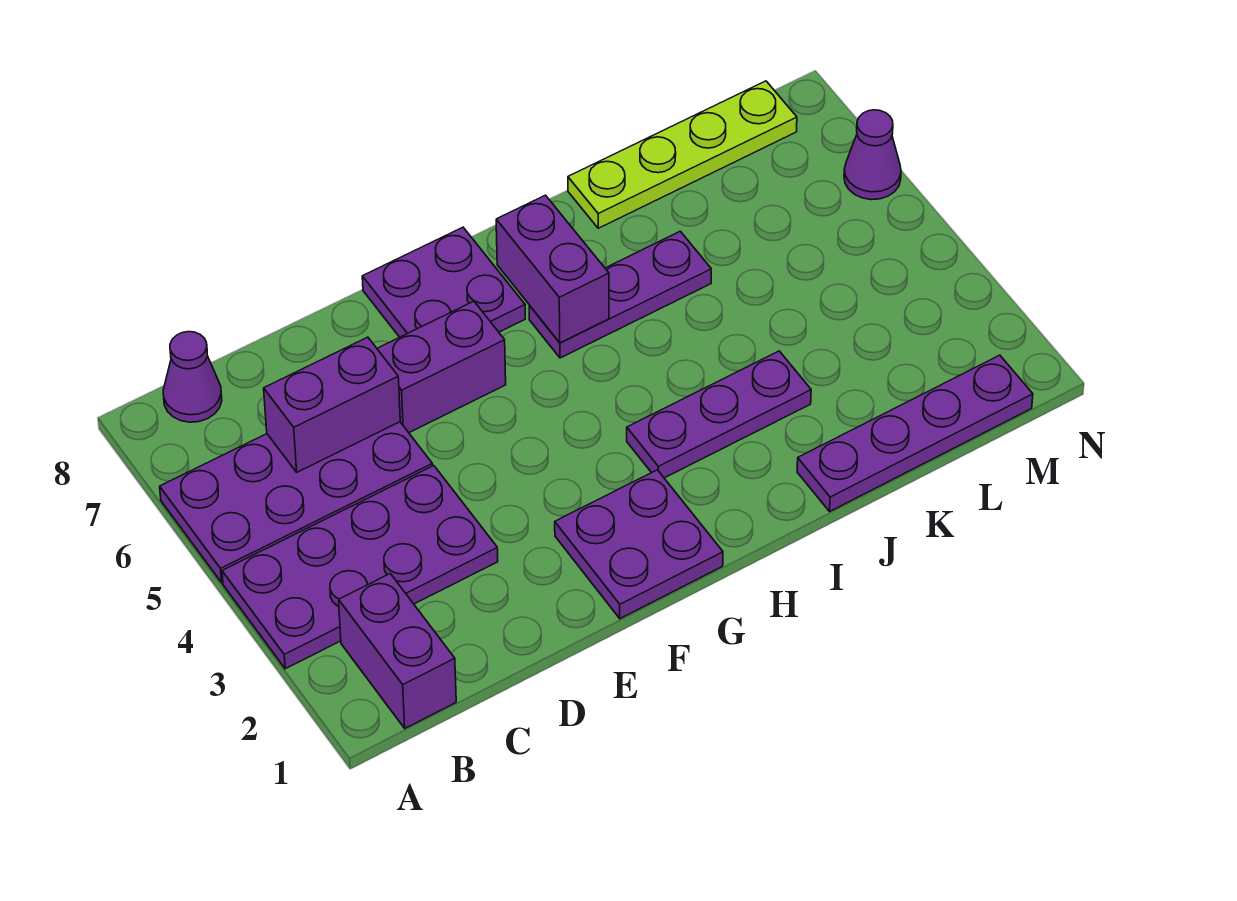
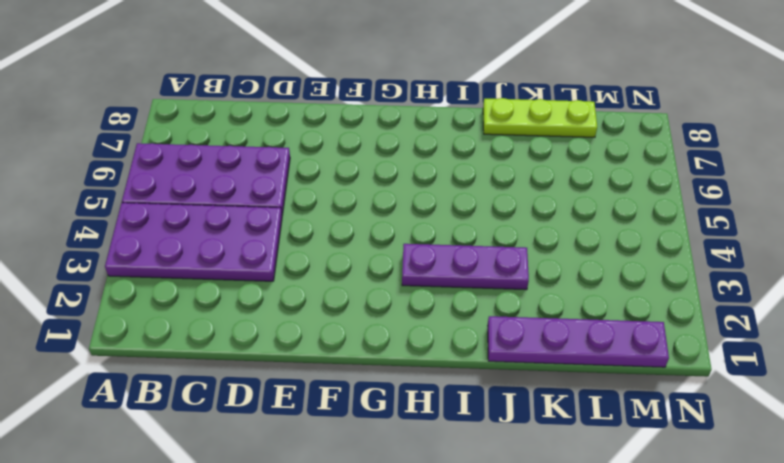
lime plate J8:L8 level 1 -> lime plate J8:M8 level 1
none -> purple brick B1:B2 level 1
none -> purple cone B8 level 1
none -> purple brick E6:F6 level 1

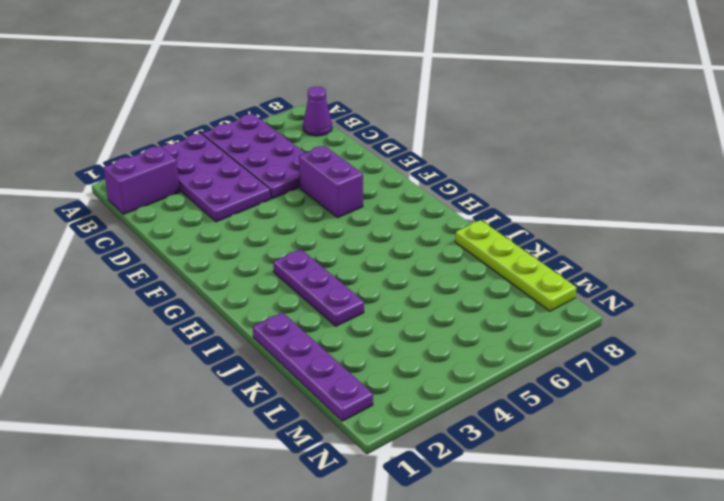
none -> purple plate F1:G2 level 1
none -> purple plate F7:G8 level 1
none -> purple plate H6:J6 level 1

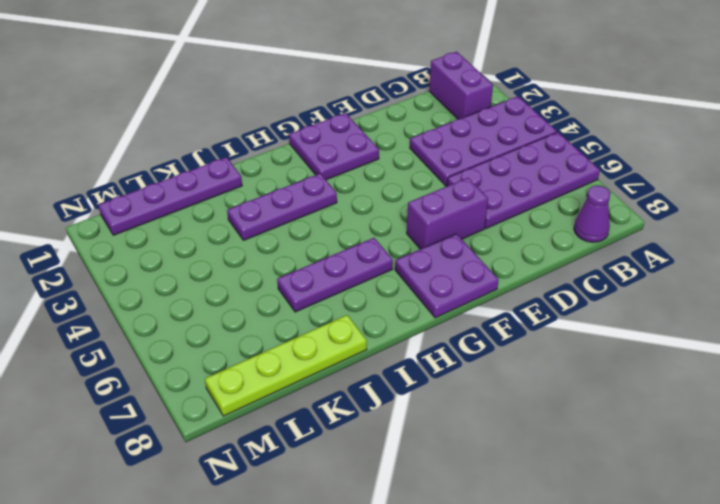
none -> purple cone N6 level 1
none -> purple brick C6:D6 level 2
none -> purple brick H6:H7 level 2

